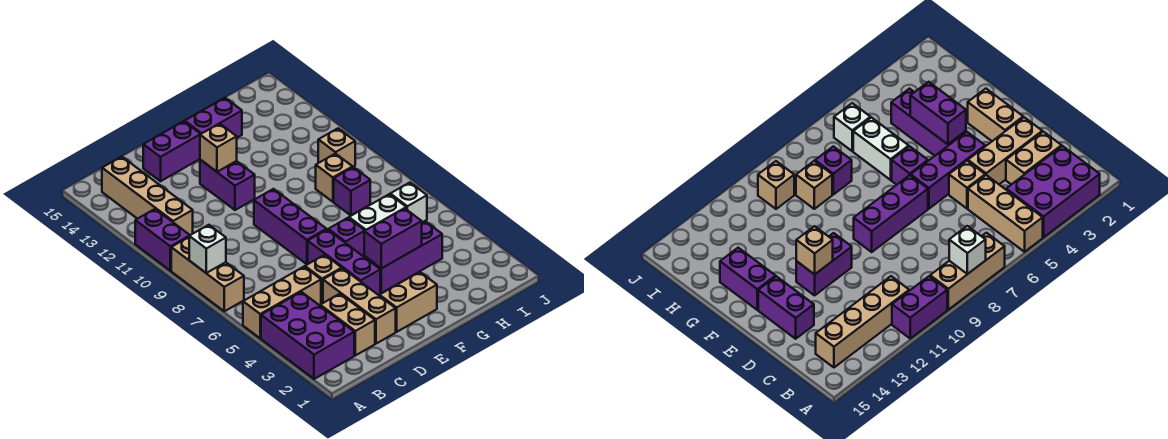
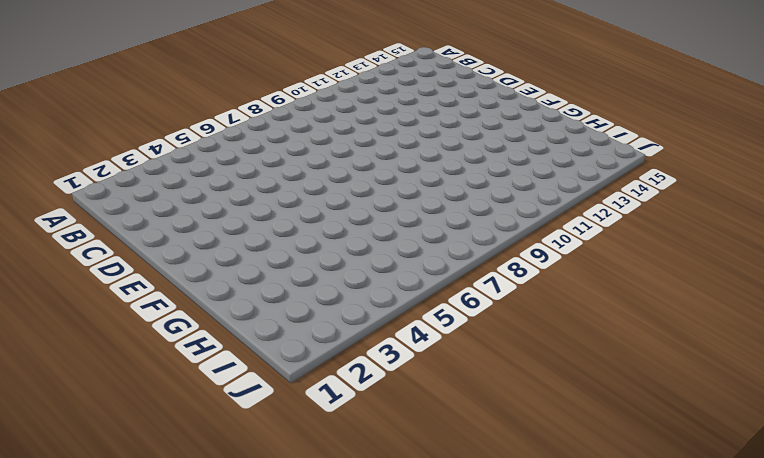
none -> purple brick A2:B4 level 1
none -> tan brick A5:C5 level 1
none -> tan brick A7:A9 level 1

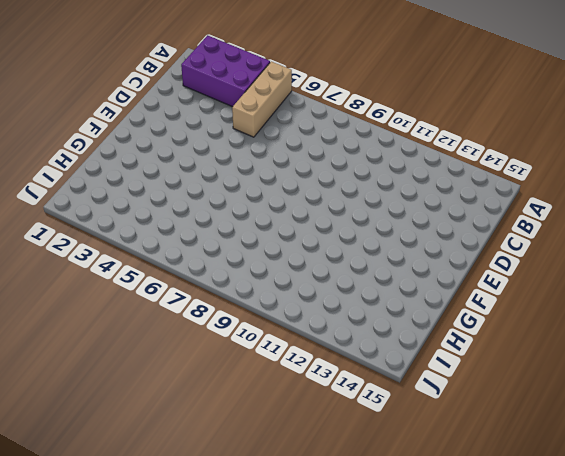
none -> tan brick A7:A9 level 1
none -> purple brick A10:A11 level 1
none -> tan brick B11:B14 level 1

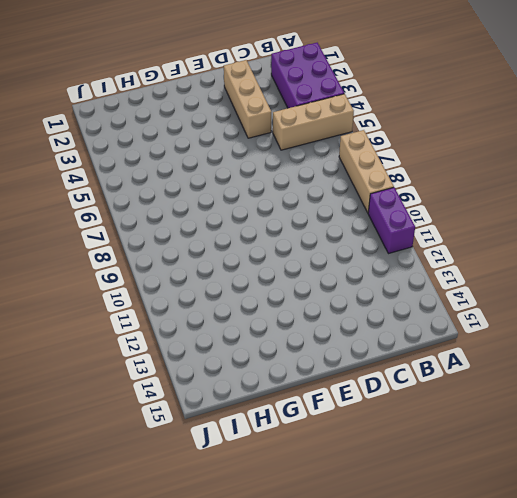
none -> tan brick B11:B14 level 1
none -> tan brick C2:C3 level 1
none -> tan brick D5 level 1

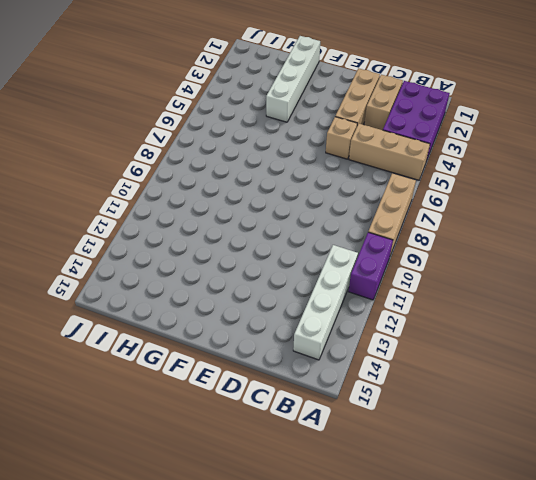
white brick B11:B14 level 1 -> tan brick B11:B14 level 1
white brick G1:G4 level 1 -> purple brick F4:H4 level 1
none -> purple brick D14:E14 level 1
none -> tan brick E2:F2 level 1
none -> purple brick E4:E6 level 1

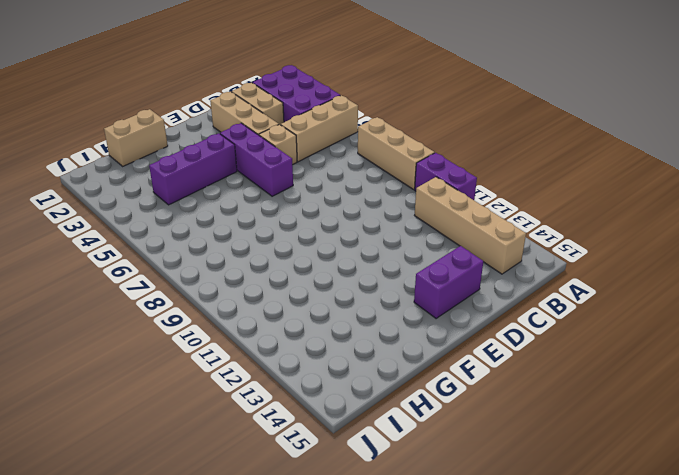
tan brick G1:H1 level 1 -> tan brick E2:F2 level 1
none -> purple brick E7:E9 level 1
none -> purple brick E11:E12 level 1
none -> purple brick F6 level 1

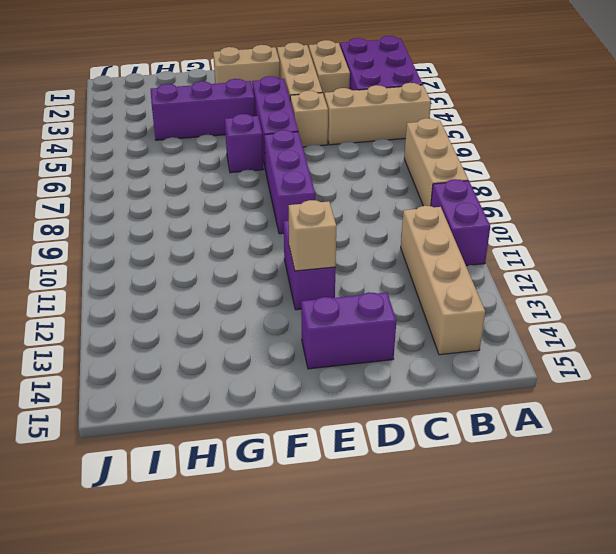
none -> purple brick F14:G14 level 1
none -> white brick G6:H6 level 1
none -> purple brick H8 level 1

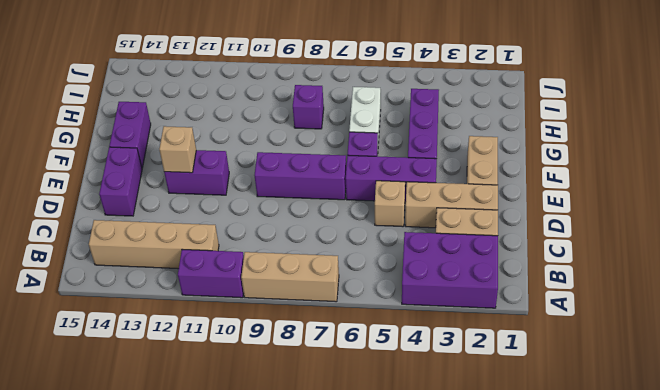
none -> tan brick A5:C5 level 1
none -> tan brick H9 level 1
none -> white brick I6 level 1

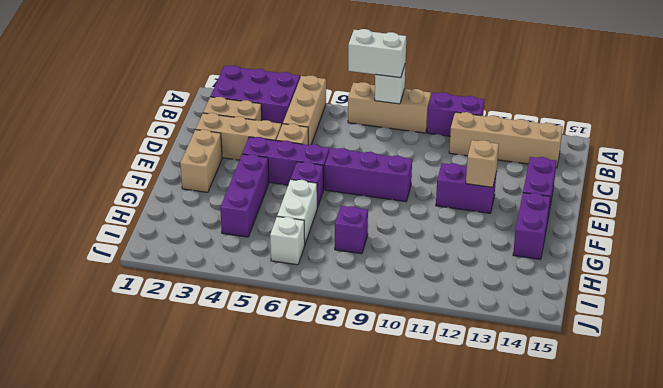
white brick A7:A8 level 3 -> none
none -> tan brick H9 level 1
none -> tan brick I10 level 1
none -> purple brick F4:G4 level 2

